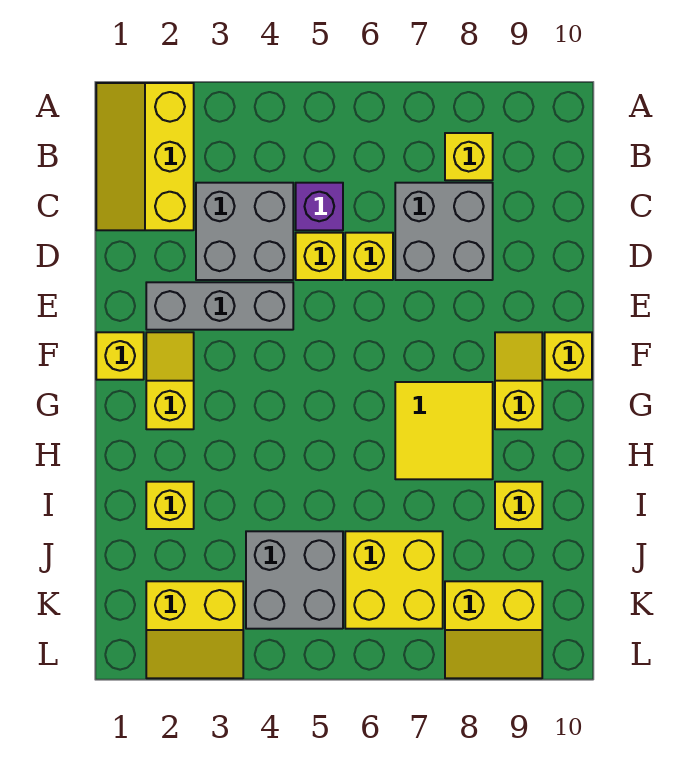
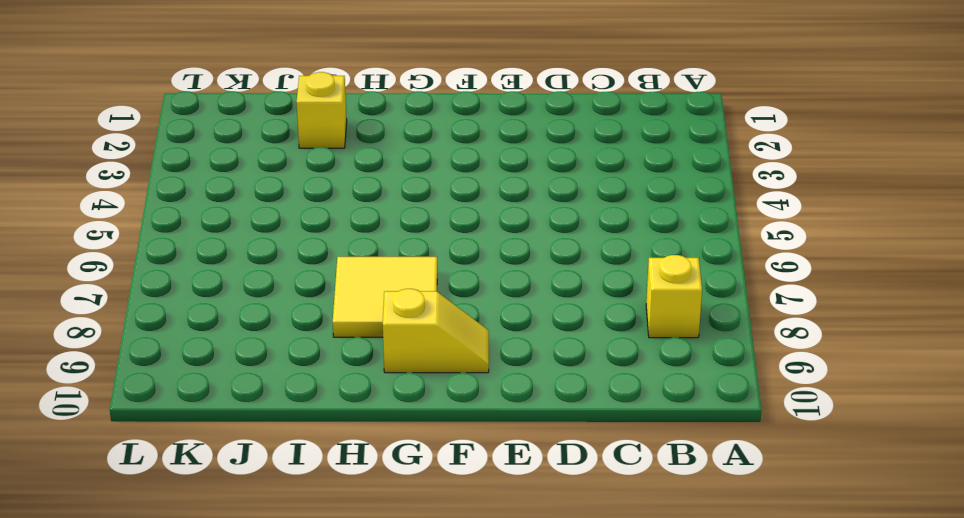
none -> yellow slope A1:C2 level 1 top 2
none -> grey brick C3:D4 level 1
none -> purple brick C5 level 1

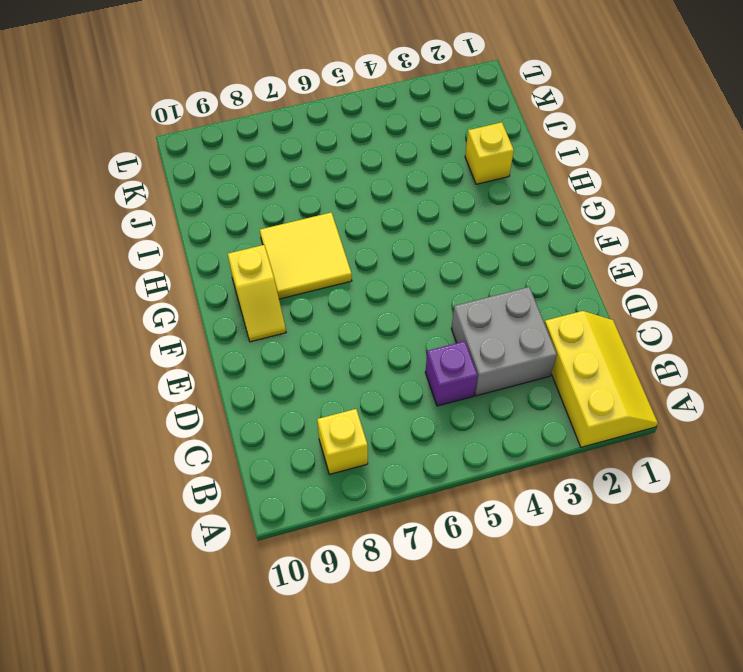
none -> grey brick C7:D8 level 1
none -> yellow brick D5 level 1
none -> yellow brick D6 level 1

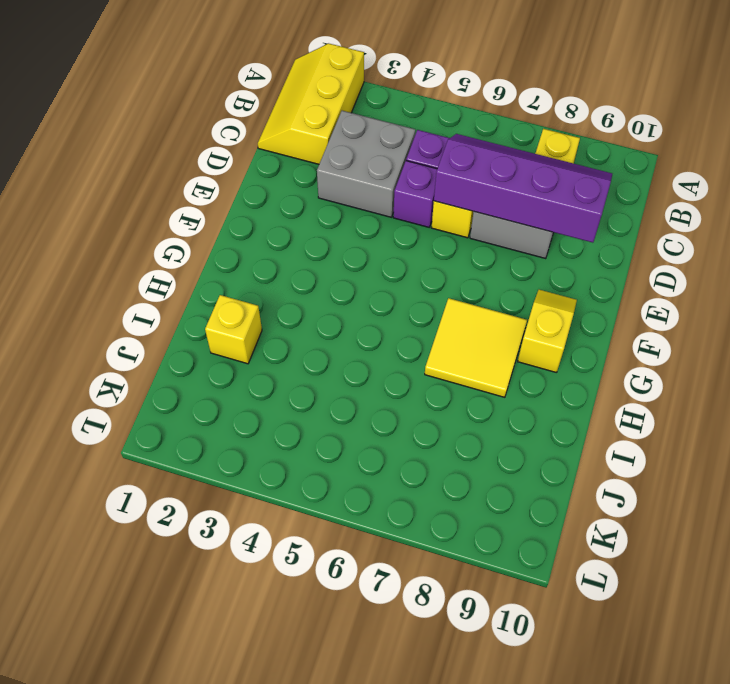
purple slope C6:D9 level 2 top D -> none
purple brick D5 level 1 -> yellow brick D5 level 1
none -> grey brick E2:E4 level 1
none -> yellow brick F1 level 1
none -> yellow slope F2:G2 level 1 top G

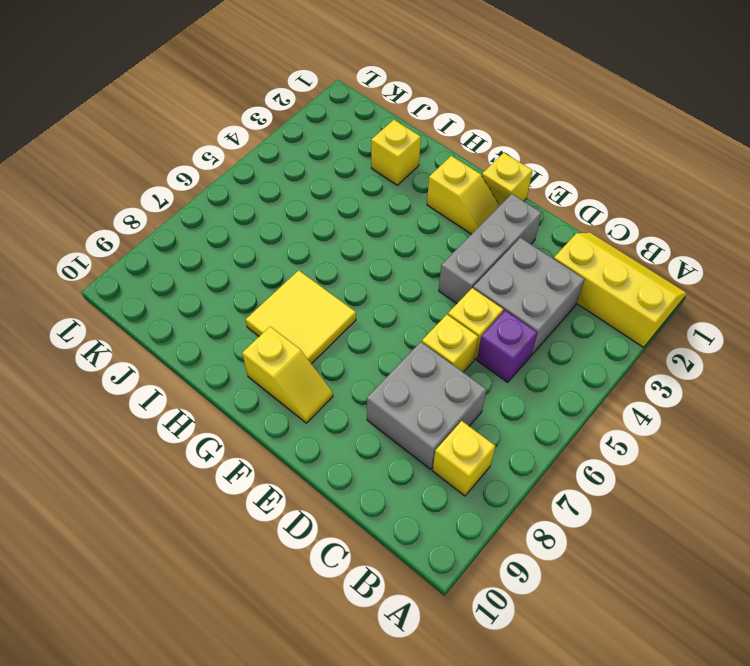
none -> yellow brick F10 level 1
none -> yellow brick I9 level 1
none -> grey brick J4:K5 level 1

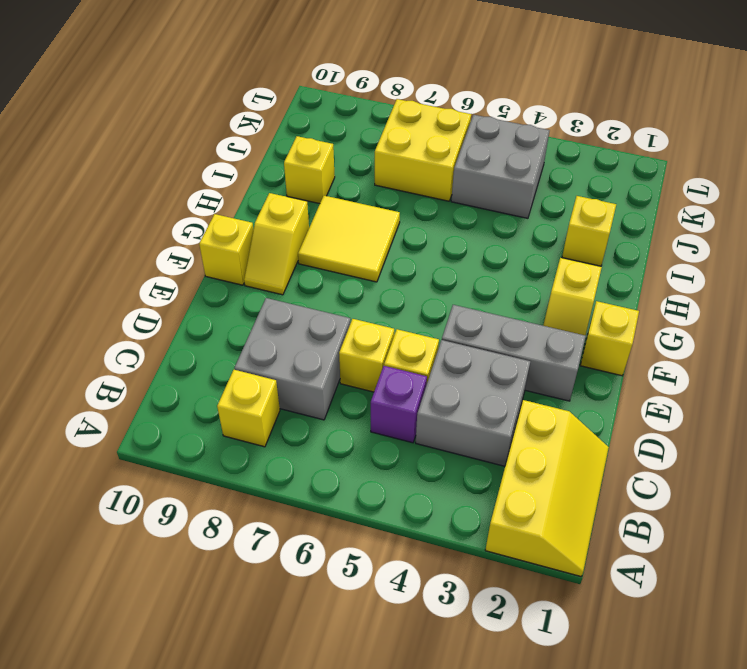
none -> yellow slope K2:L3 level 1 top K
none -> yellow slope K8:L9 level 1 top K

